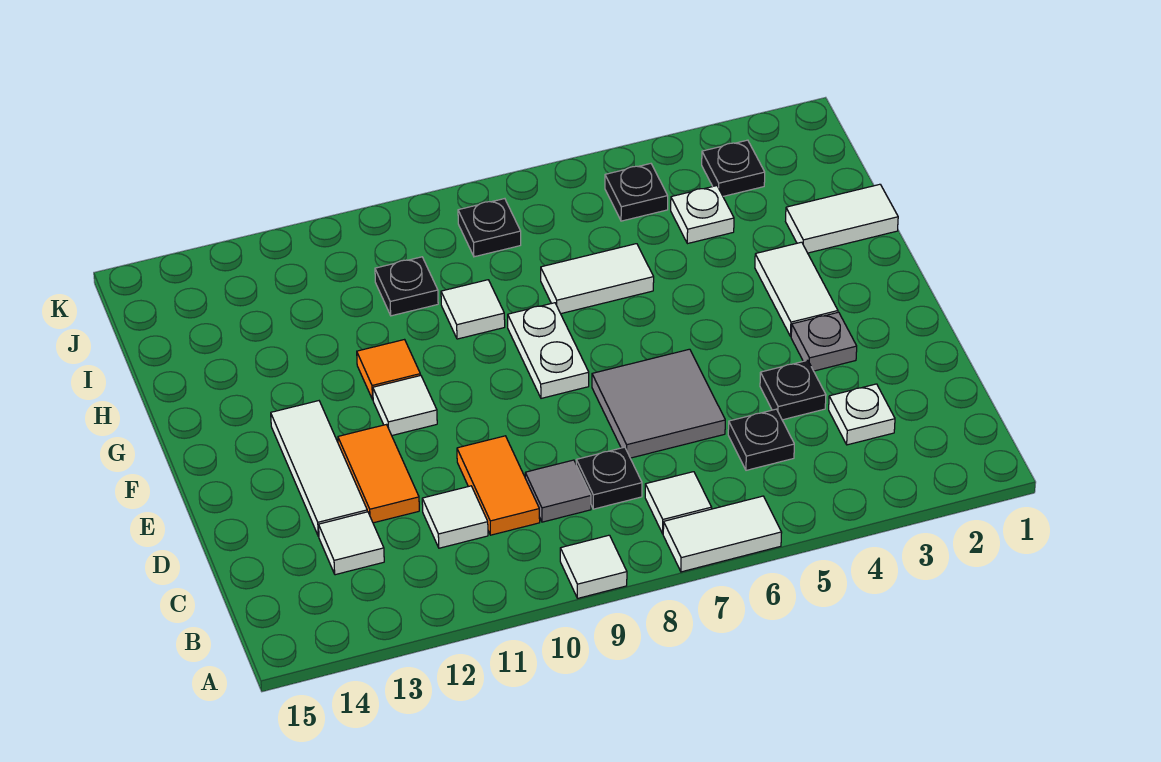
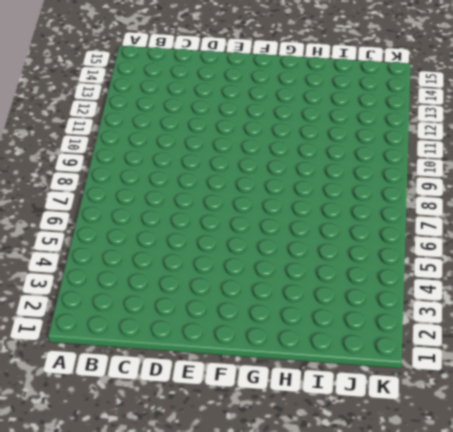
none -> white tile A6:A7 level 1
none -> white tile A9 level 1
none -> white tile B7 level 1

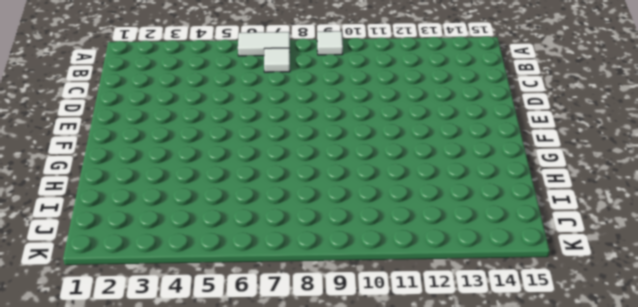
none -> white plate C3 level 1
none -> black plate C5 level 1
none -> black plate C8 level 1

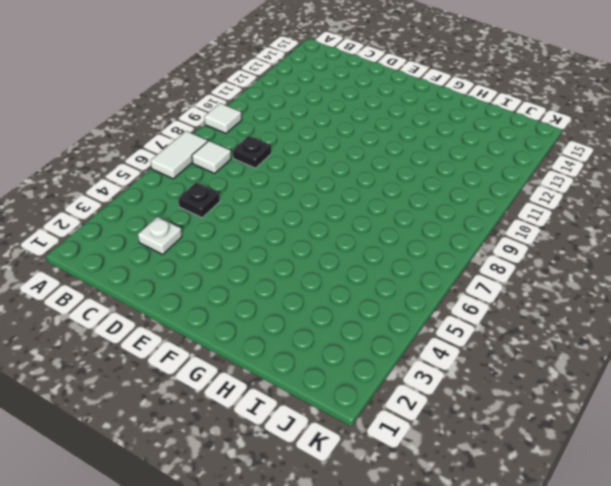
none -> grey tile C9 level 1
none -> orange tile C10:D10 level 1
none -> white tile C11 level 1

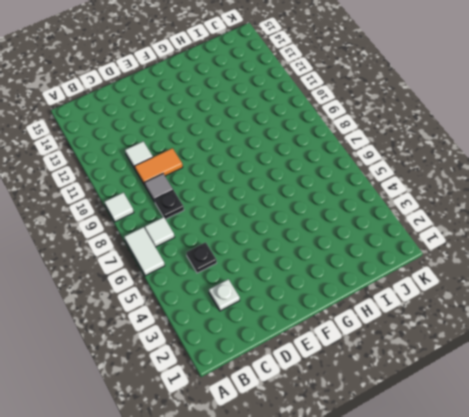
none -> white tile C13 level 1
none -> black plate D4 level 1
none -> grey tile D6:E7 level 1

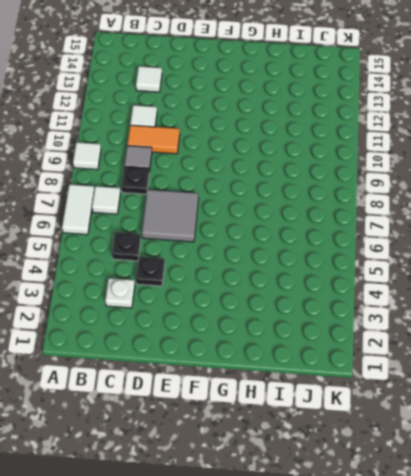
none -> orange tile D12:E12 level 1
none -> white tile D13:F13 level 1
none -> grey plate E3 level 1

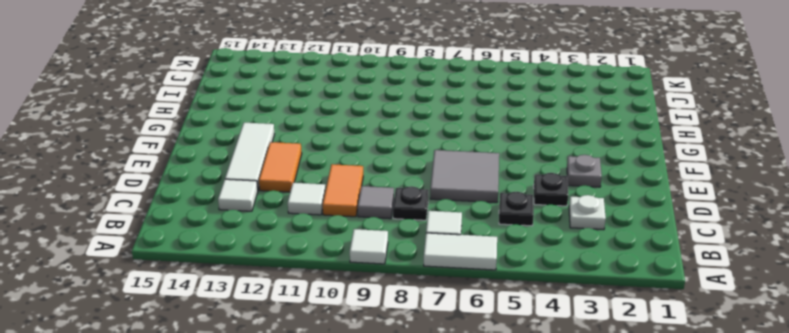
none -> white tile F3:G3 level 1
none -> white plate F8:G8 level 1
none -> white tile F11 level 1

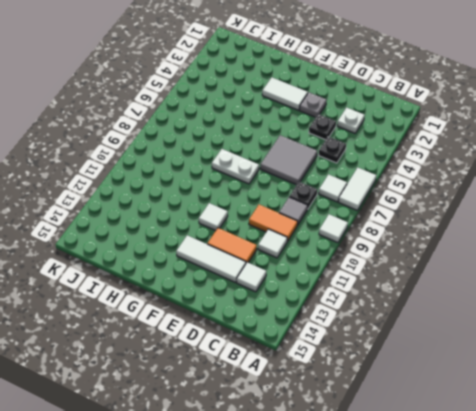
none -> orange tile G11 level 1
none -> white tile H1:H2 level 1
none -> white tile H6:H7 level 1

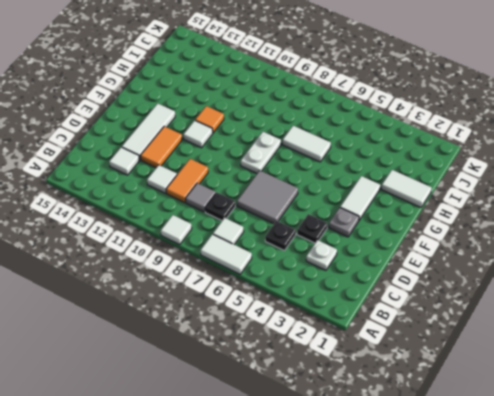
none -> white tile H9 level 1
none -> white plate I4 level 1
none -> black plate I10 level 1

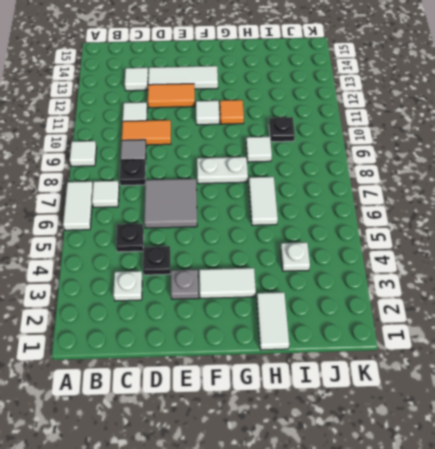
none -> black plate J3 level 1
none -> black plate J5 level 1
none -> black plate J8 level 1

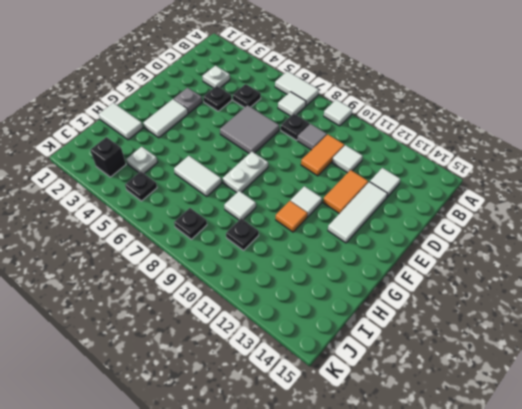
black brick J3 level 1 -> black plate J3 level 1

